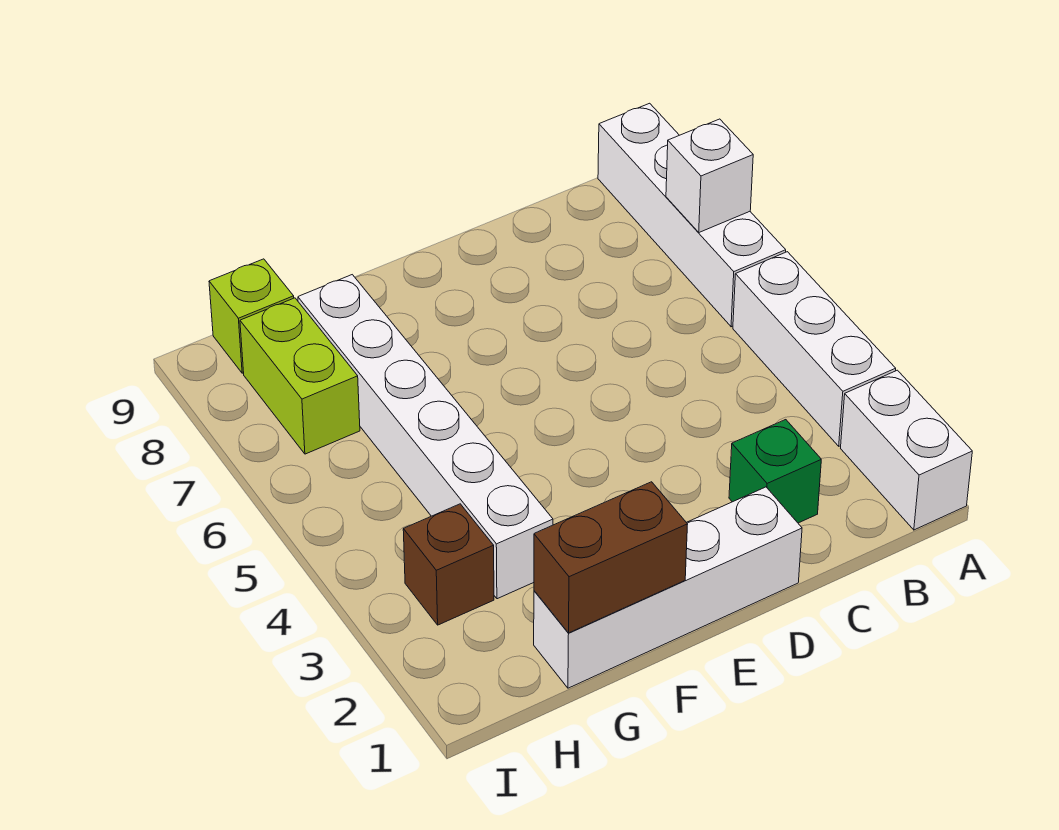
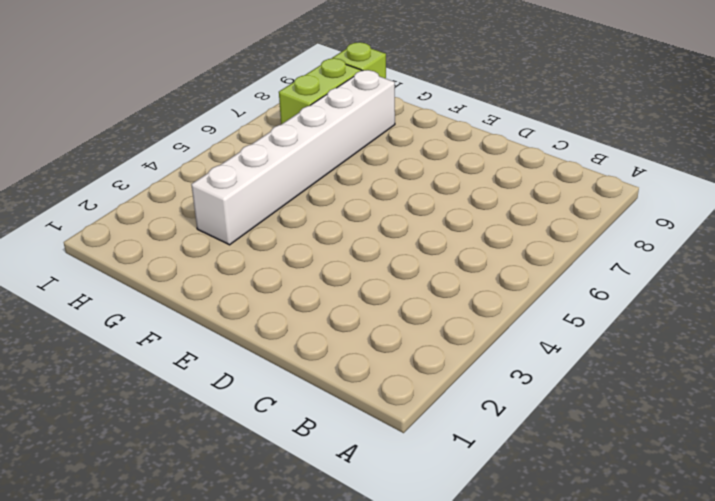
none -> white brick A1:A2 level 1
none -> white brick A3:A5 level 1

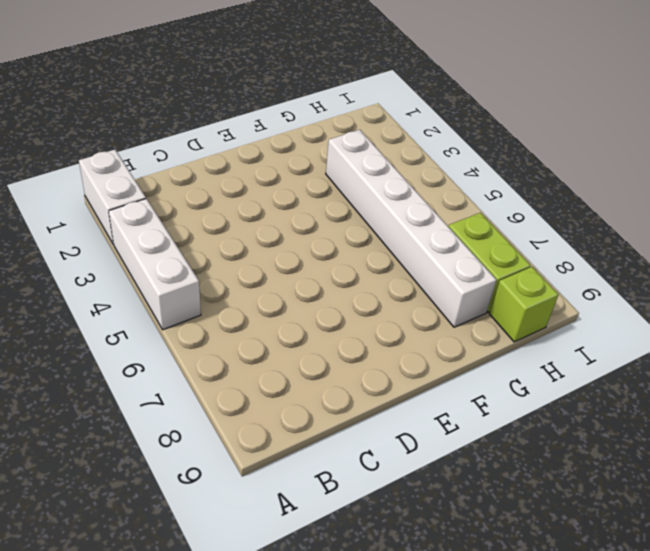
none -> white brick A6:A9 level 1
none -> green brick C2 level 1

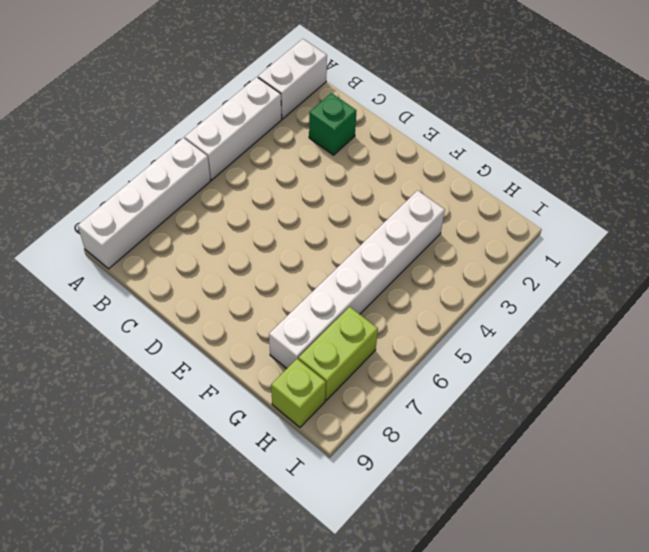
none -> white brick D1:G1 level 1
none -> brown brick H3 level 1

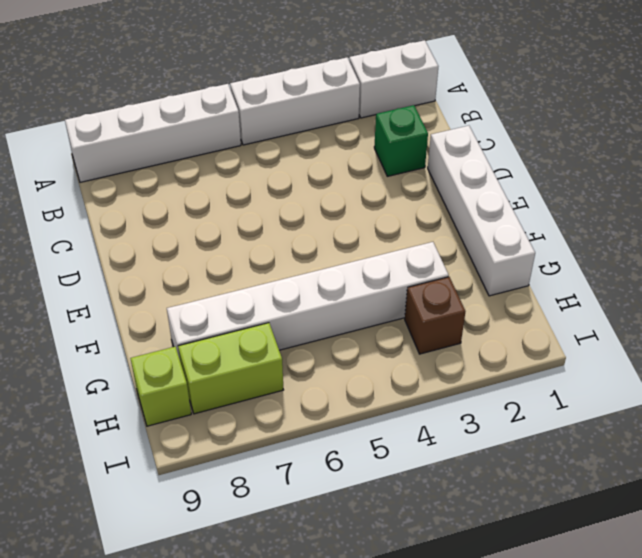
none -> white brick A7 level 2
none -> brown brick F1:G1 level 2

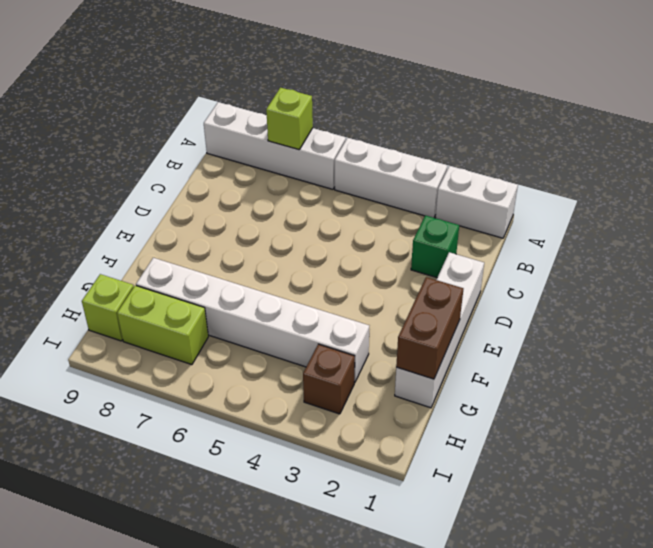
lime brick A7 level 2 -> white brick A7 level 2

